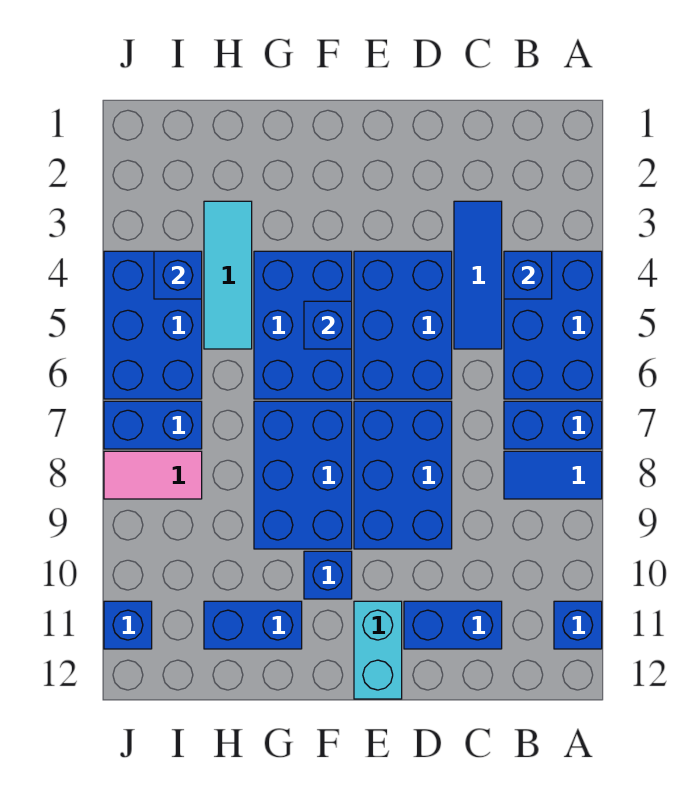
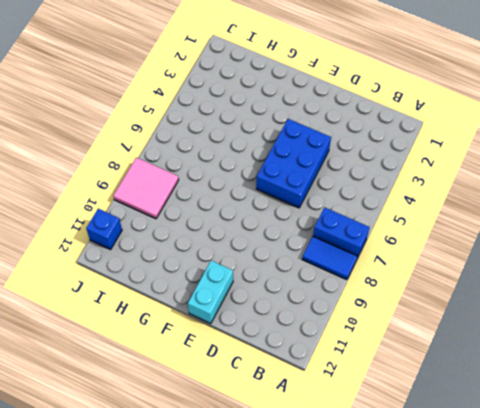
pink tile I8:J9 level 1 -> pink tile I8:J8 level 1
none -> blue brick A4:B6 level 1
none -> blue brick A11 level 1
none -> blue tile C3:C5 level 1

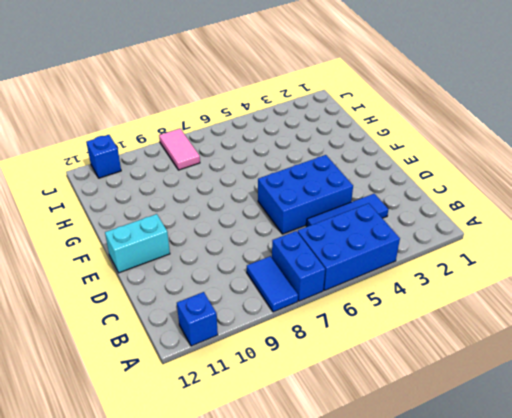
none -> blue brick C11:D11 level 1
none -> blue brick D7:E9 level 1
none -> blue brick F4:G6 level 1

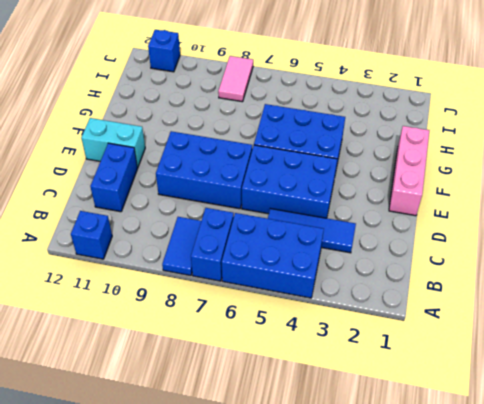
pink brick E1:G1 level 1 -> none
none -> blue brick F7:G9 level 1
none -> blue brick F10 level 1
none -> blue brick G11:H11 level 1

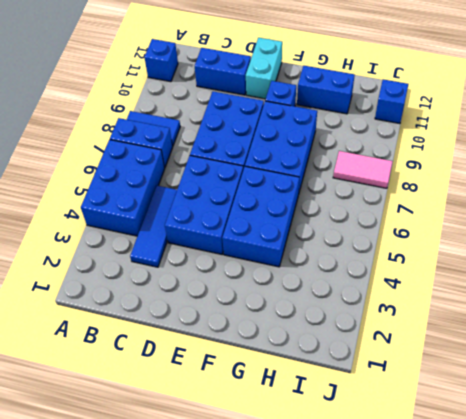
none -> cyan tile H3:H5 level 1
none -> blue brick I4:J6 level 1
none -> blue brick I7:J7 level 1

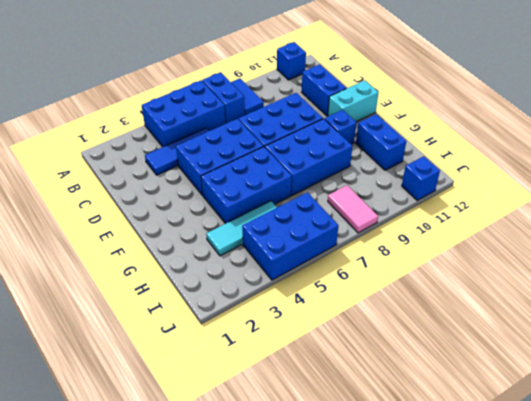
none -> blue brick I7:J7 level 1
none -> blue brick B4 level 2
none -> blue brick F5 level 2

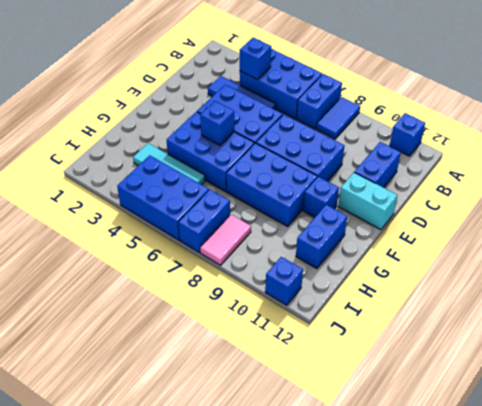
none -> blue brick I4 level 2

